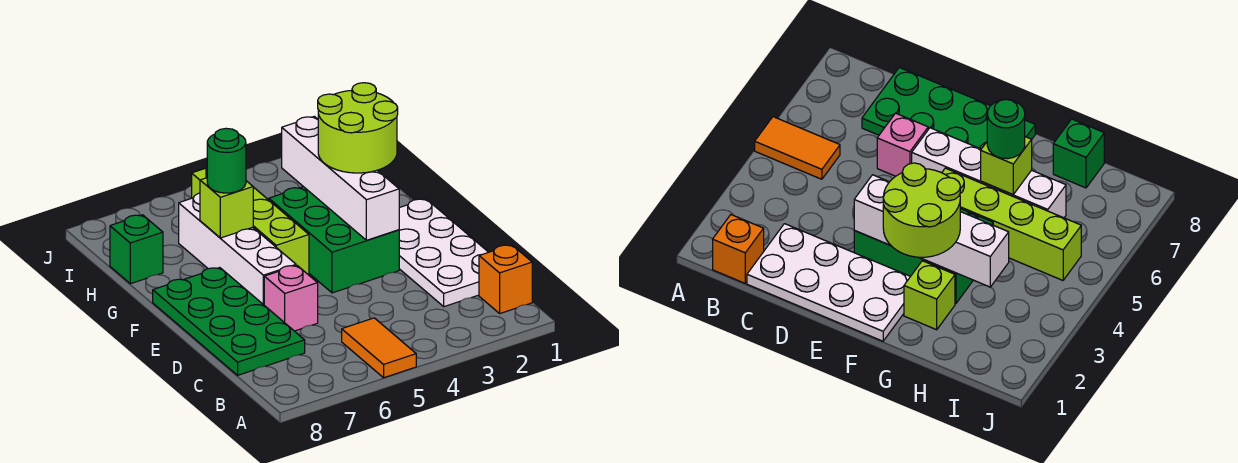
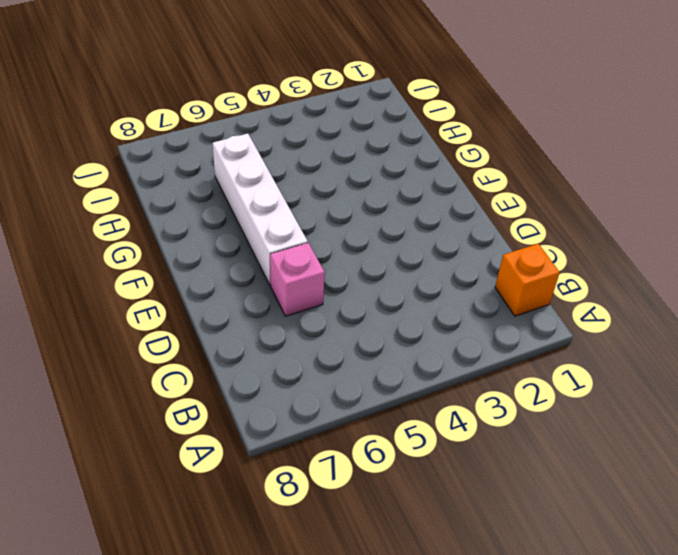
none -> orange tile A5:B5 level 1
none -> white plate C1:F2 level 1
none -> green plate C7:F8 level 1

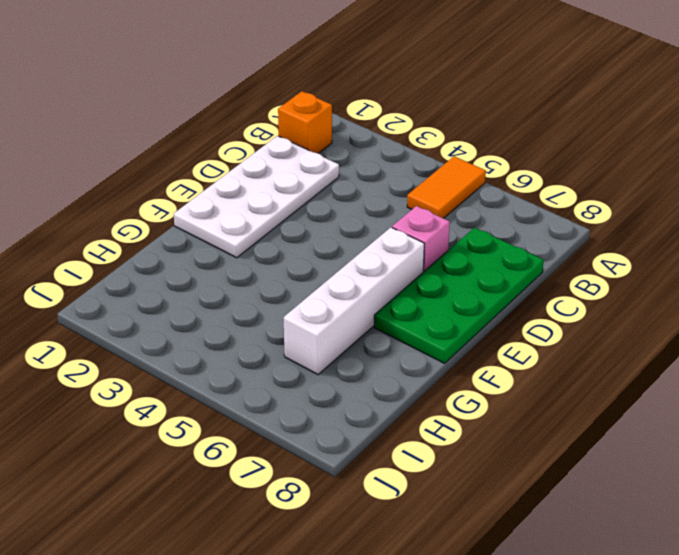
none -> green brick E3:G4 level 1
none -> lime brick F5:I5 level 1
none -> lime brick G2 level 1

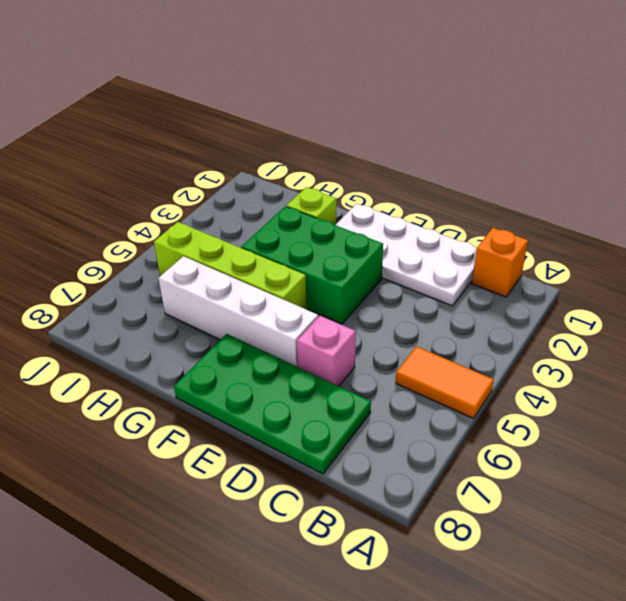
none -> green brick H8 level 1
none -> white brick E3:H3 level 2
none -> lime brick G6 level 2

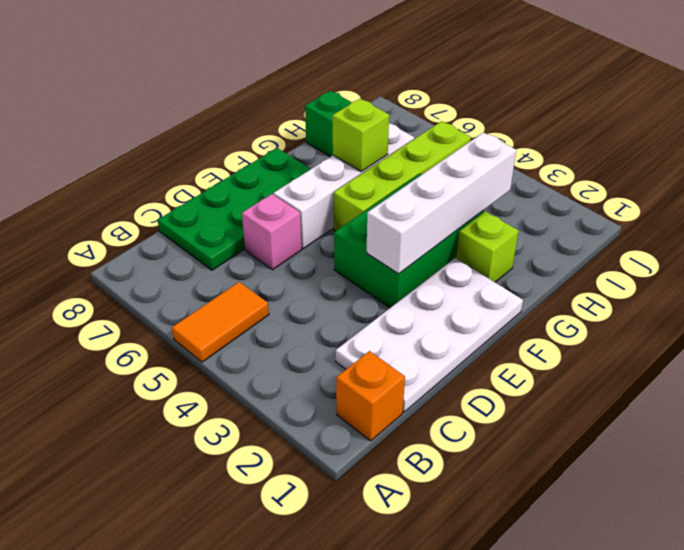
none -> lime round brick F2:G3 level 3
none -> green round brick G6 level 3

